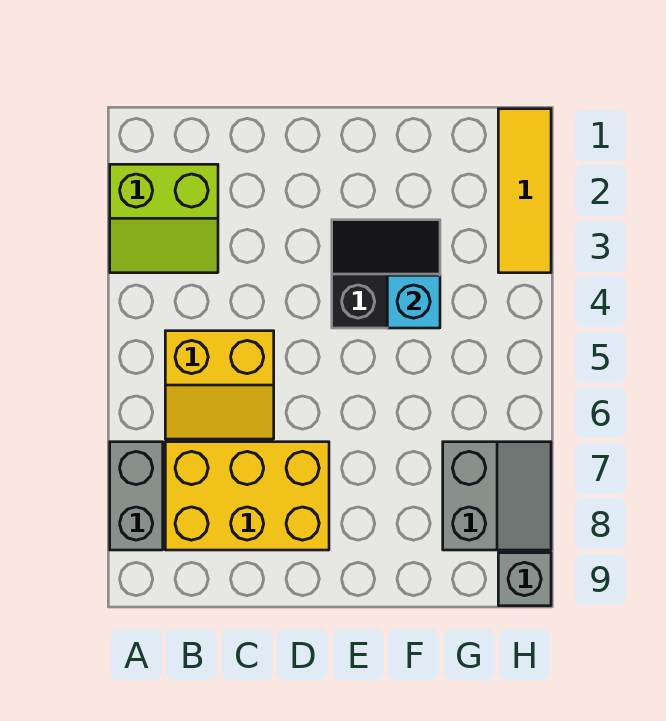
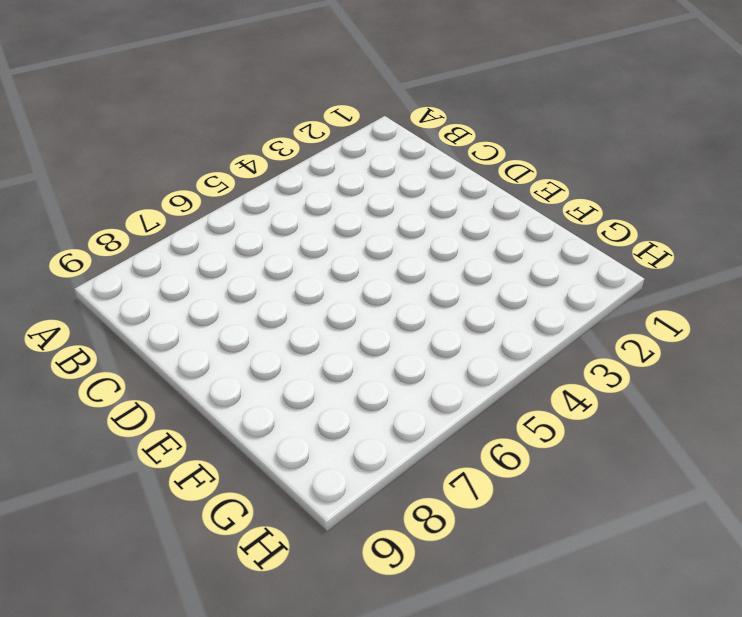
none -> lime slope A2:B3 level 1 top 2
none -> grey brick A7:A8 level 1

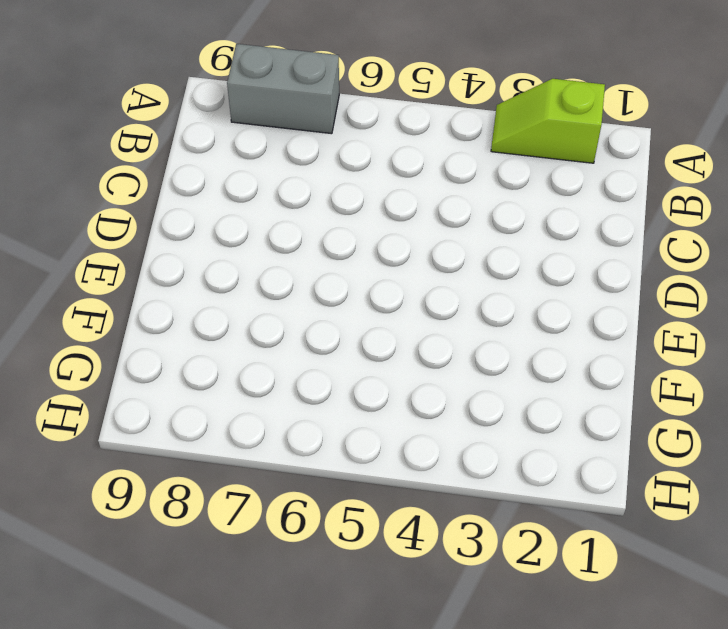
lime slope A2:A3 level 1 top 2 -> lime slope A2:B3 level 1 top 2
none -> yellow slope B5:C6 level 1 top 5
none -> yellow brick B7:D8 level 1

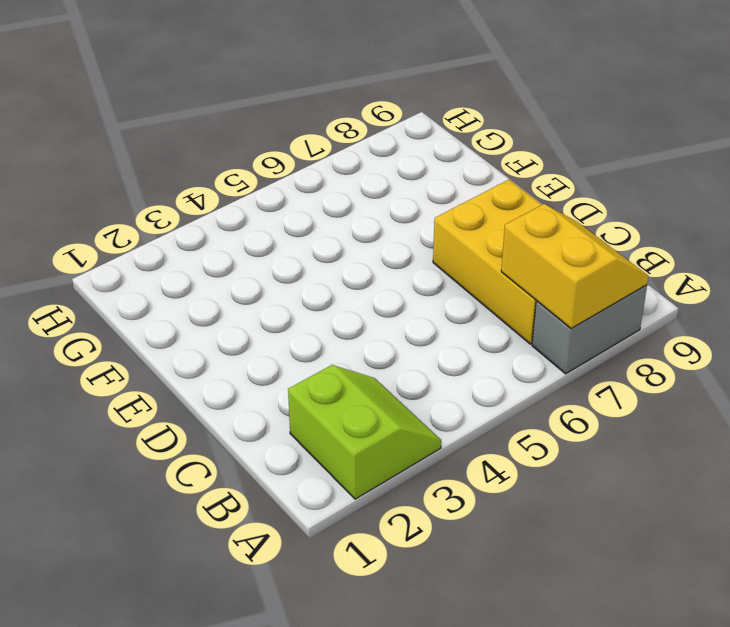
yellow slope A7:B8 level 2 top 7 -> yellow slope B5:C6 level 1 top 5
none -> black slope E3:F4 level 1 top 4
none -> grey slope G7:H8 level 1 top G

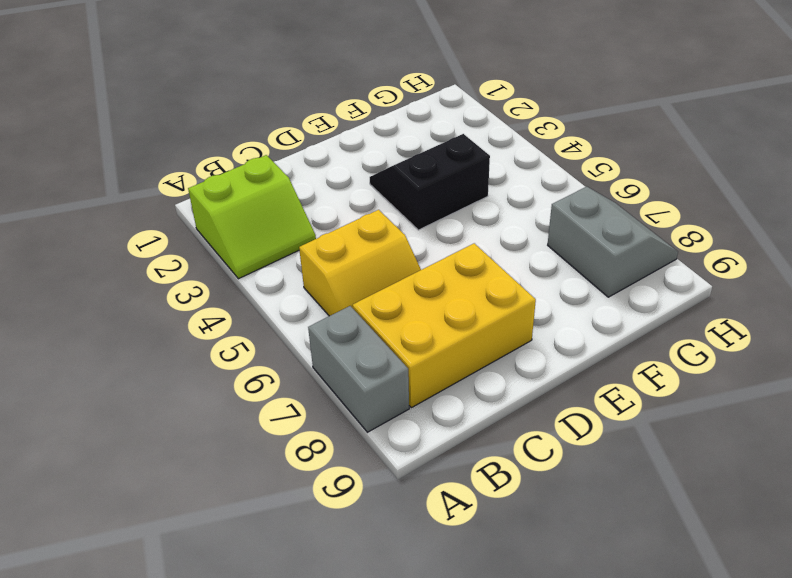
none -> yellow tile H1:H3 level 1
none -> grey brick H9 level 1

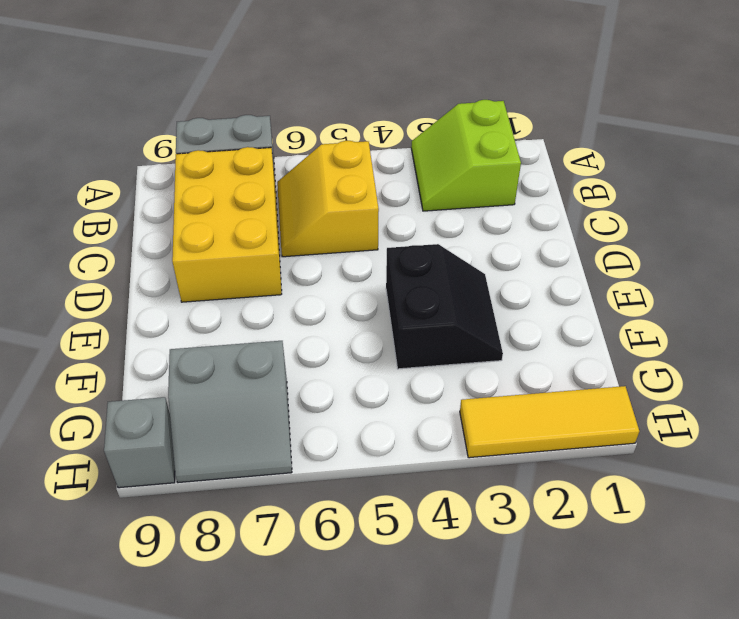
none -> cyan brick F4 level 2

